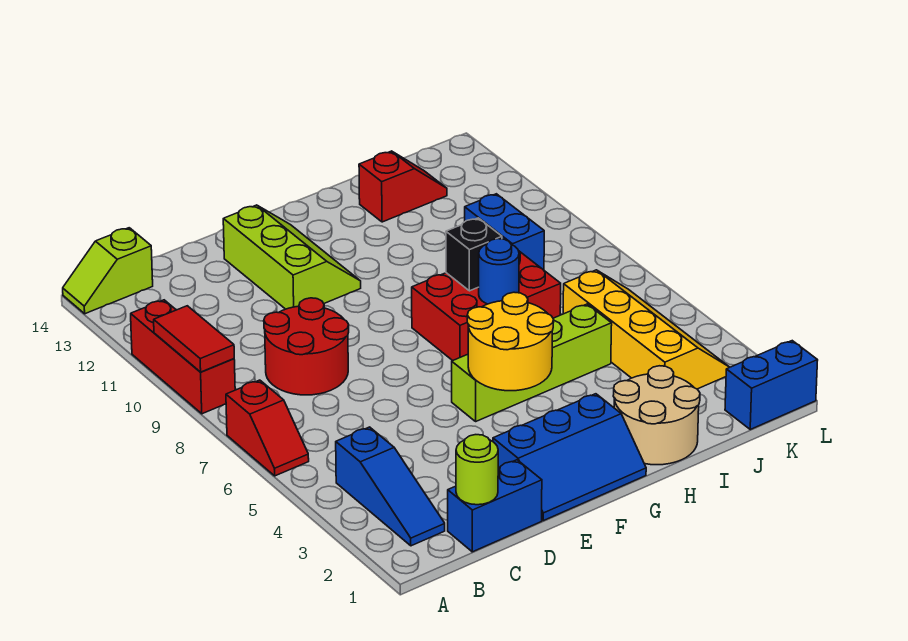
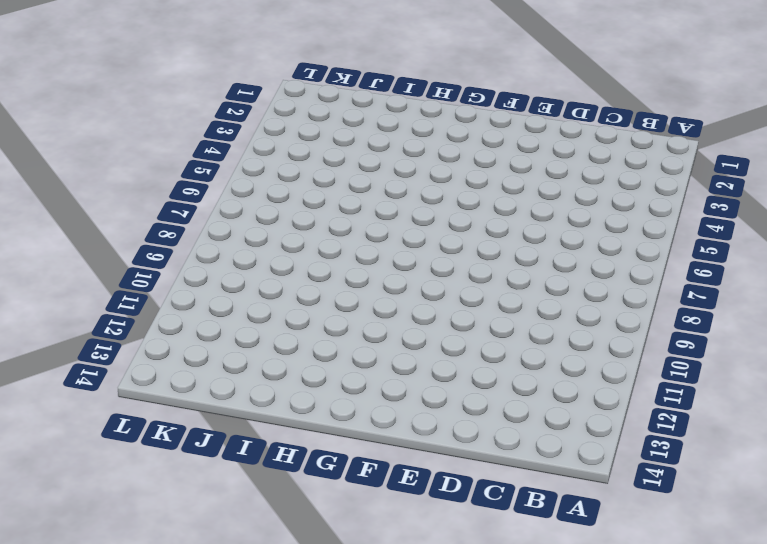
none -> red slope A6:A7 level 1 top 7
none -> red brick A9:A11 level 1
none -> lime slope A14:B14 level 1 top B

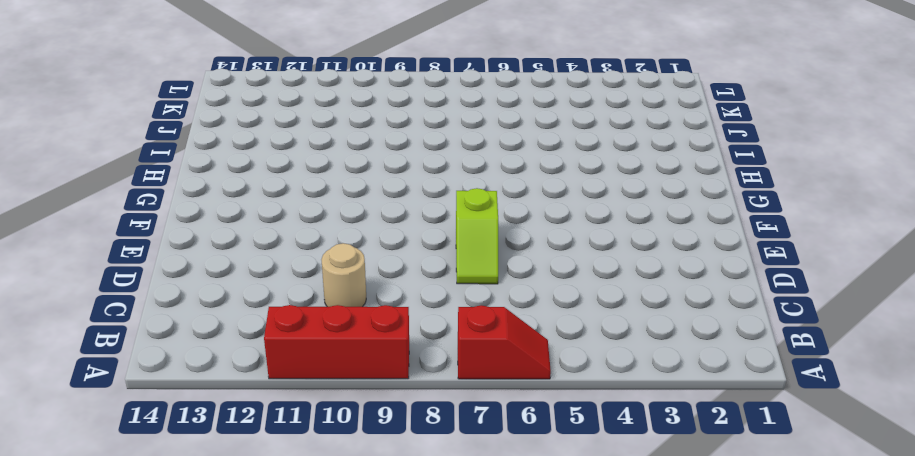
tan round brick C10 level 1 -> none
lime slope D7:E7 level 1 top E -> lime slope A14:B14 level 1 top B
none -> blue slope B2:B4 level 1 top 4
none -> blue brick C1:D1 level 1
none -> red round brick C8:D9 level 1

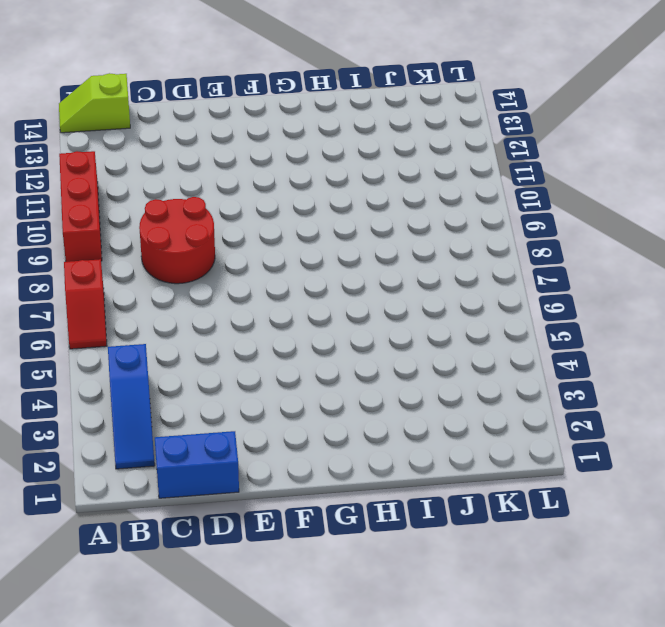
none -> blue slope E1:G2 level 1 top 2
none -> lime slope E11:F13 level 1 top E
none -> lime brick F5:I5 level 1

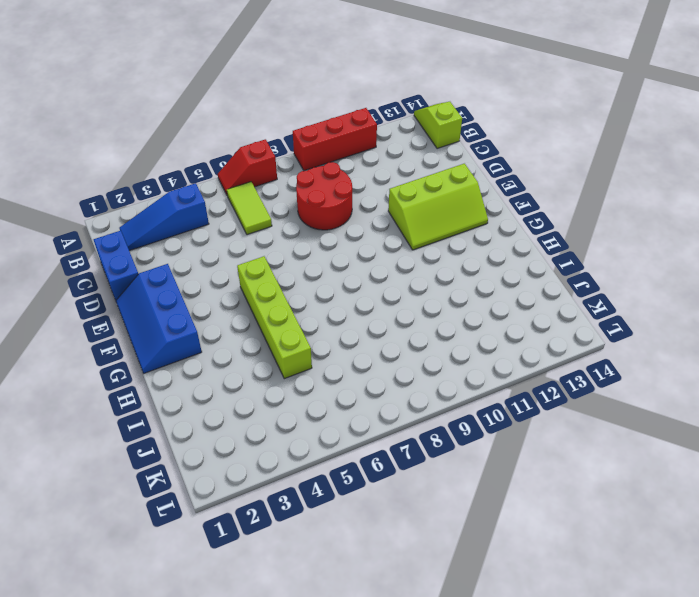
lime tile B6:C6 level 1 -> none
none -> red brick G7:I8 level 1
none -> tan round brick H1:I2 level 1
none -> red slope I13:J13 level 1 top I

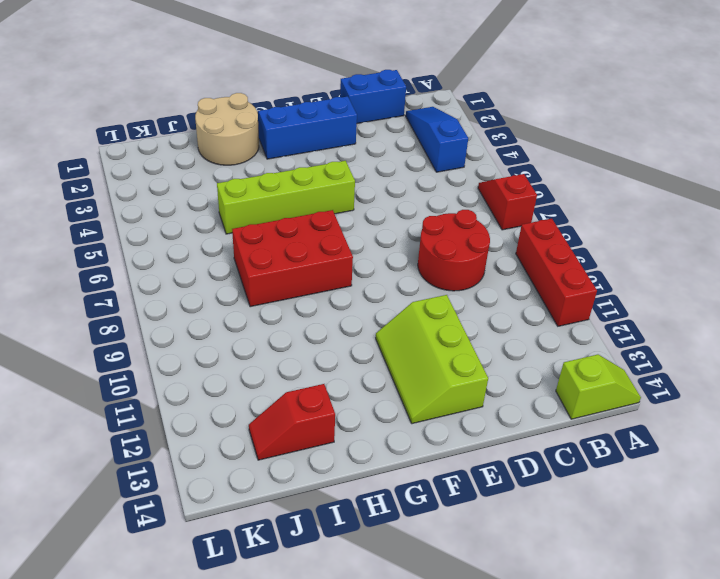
none -> yellow slope J3:K6 level 1 top J
none -> blue brick J9:J10 level 1
none -> blue brick K1:L1 level 1

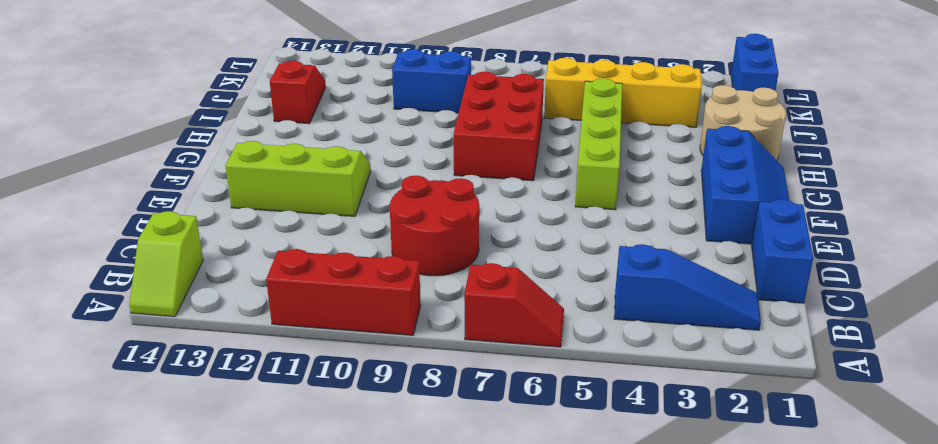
none -> red tile A9:A10 level 2
none -> lime round brick C1 level 2
none -> yellow round brick F4:G5 level 2

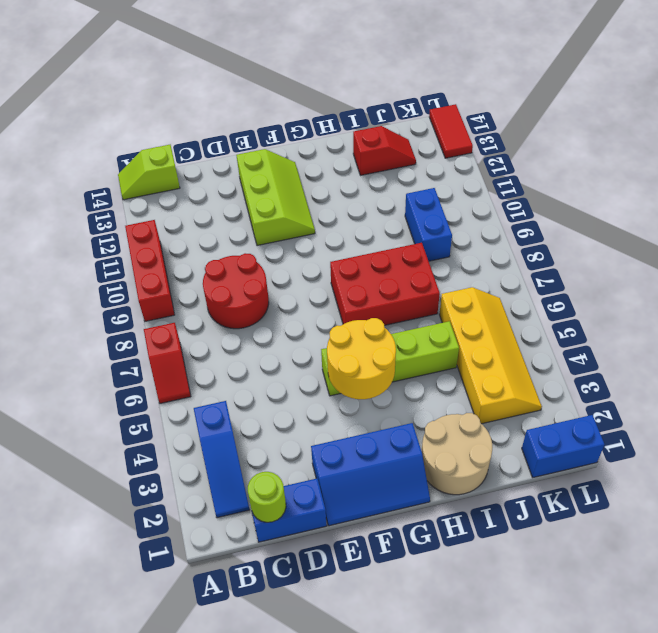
red tile L13:L14 level 1 -> red tile A9:A10 level 2
none -> blue round brick H7 level 2
none -> black brick H8 level 2

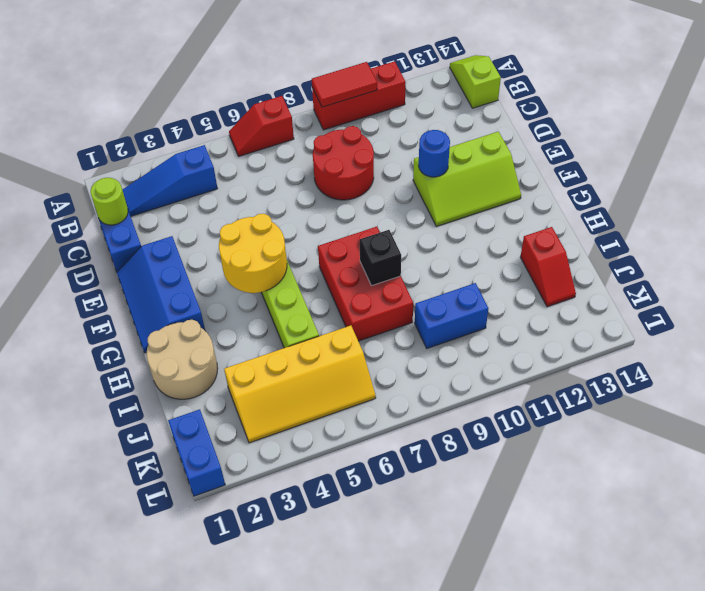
blue round brick E11 level 2 -> blue round brick H7 level 2

